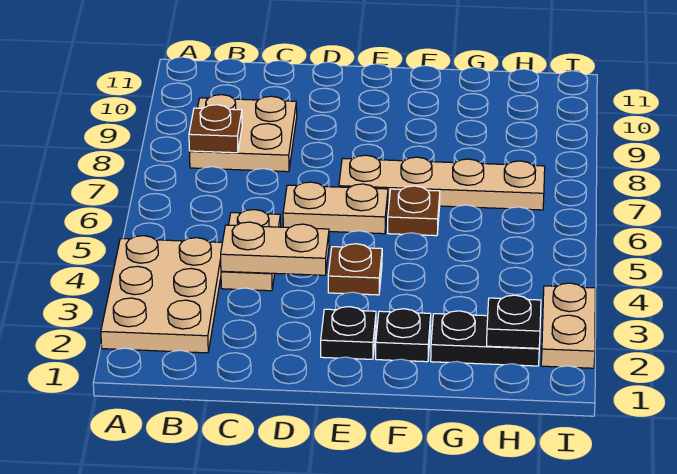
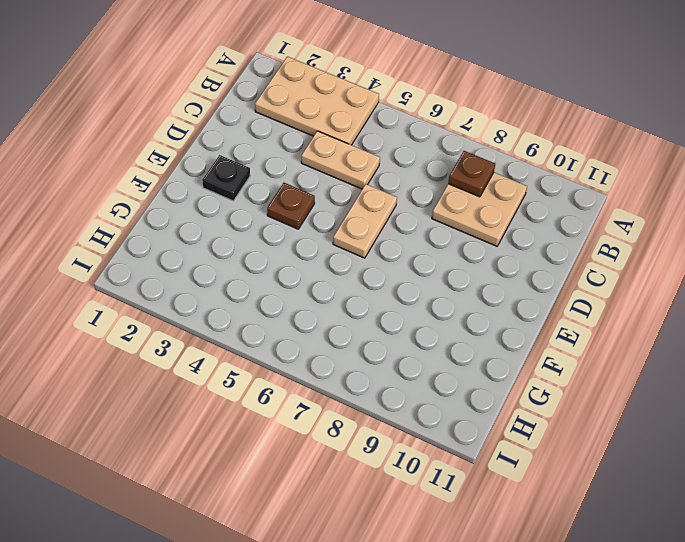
none -> tan plate E7:H7 level 1
none -> black plate F2 level 1
none -> brown plate F6 level 1

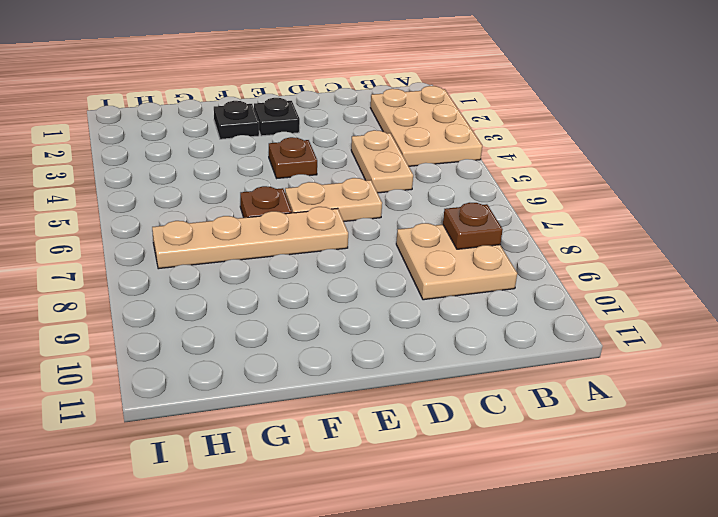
none -> black plate G2:H2 level 1
none -> tan plate I2:I3 level 1
none -> tan plate C4:D4 level 2

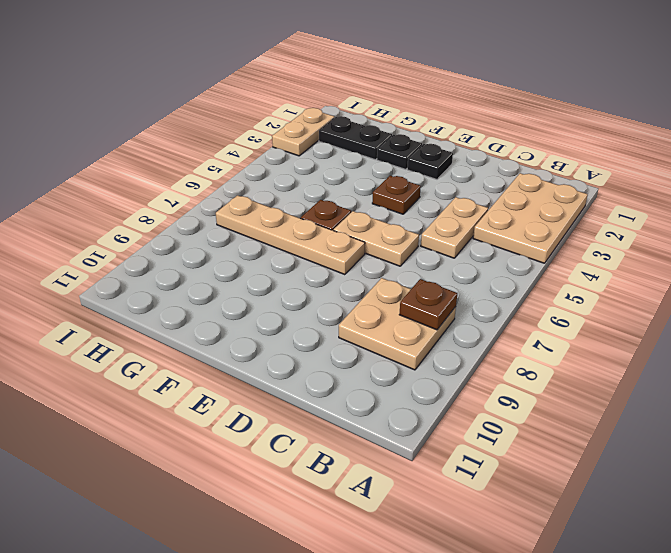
none -> tan plate C4:D4 level 2
none -> black plate H2 level 2

